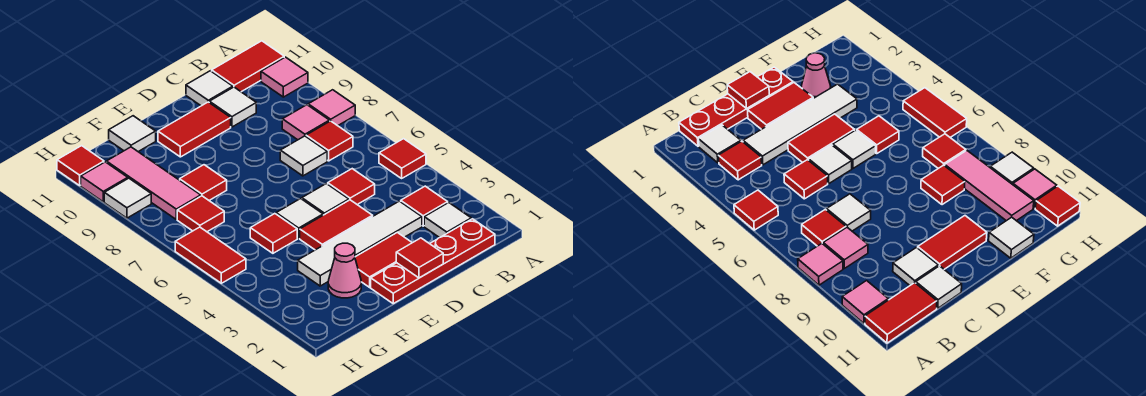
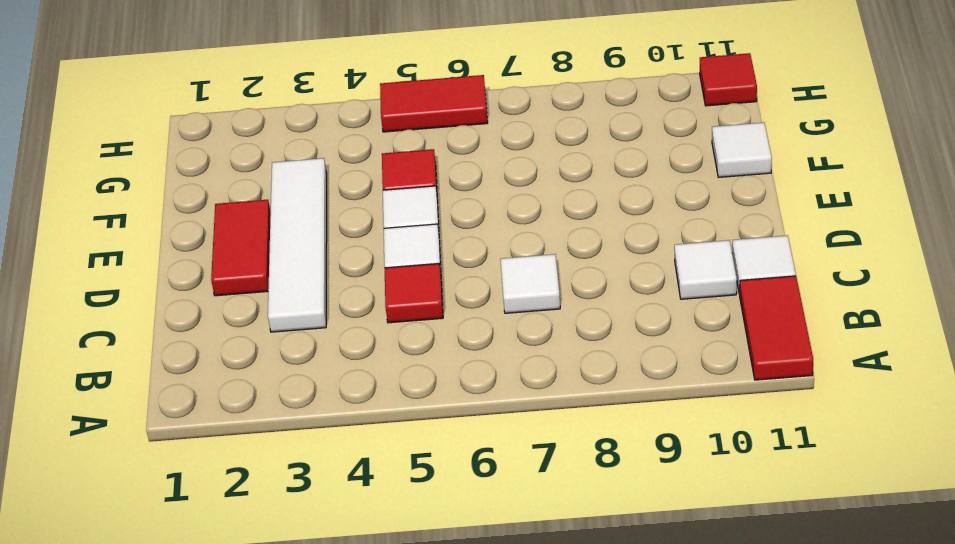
none -> red tile A5 level 1
none -> pink tile A8 level 1
none -> pink tile A10 level 1
none -> red plate B1:E1 level 1

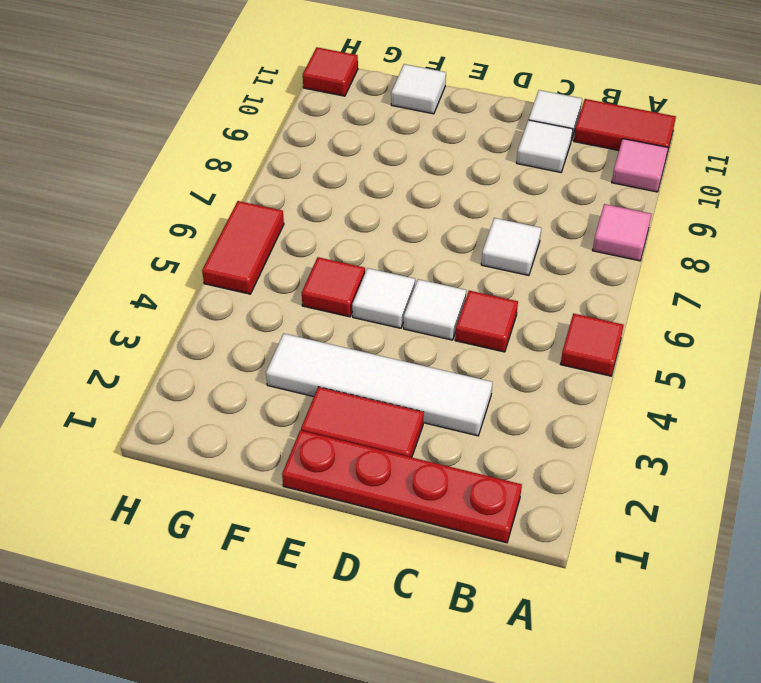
none -> white tile B2 level 1
none -> red tile B3 level 1
none -> red tile B7 level 1
none -> pink tile B8 level 1

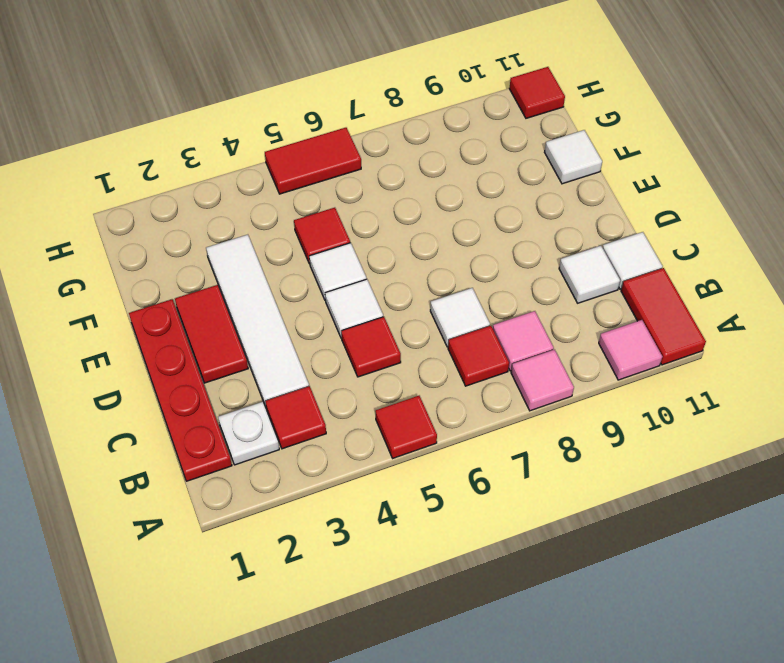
white plate B2 level 1 -> white tile B2 level 1
none -> red tile D4:E4 level 1
none -> red tile D10:E10 level 1
none -> pink cone F2 level 1
none -> red tile F8 level 1

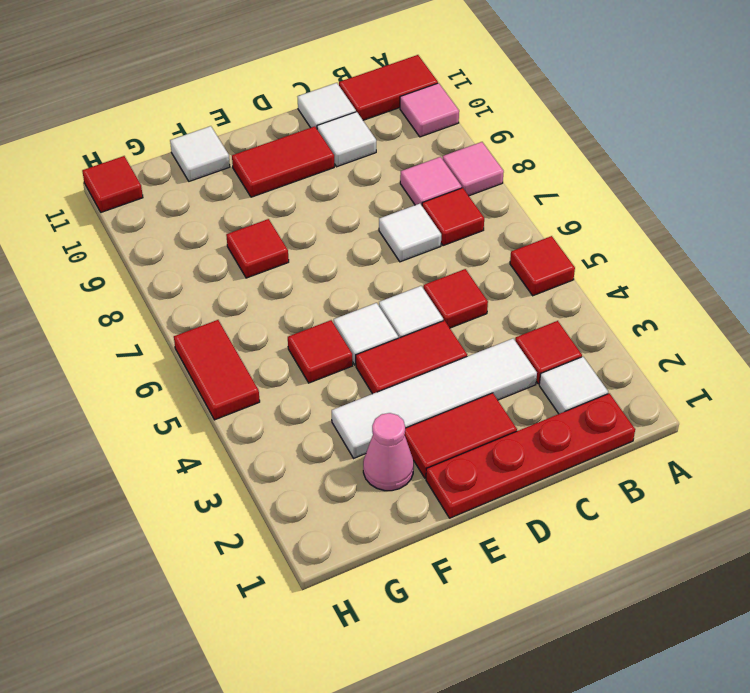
none -> red tile G7 level 1
none -> pink tile G8:G10 level 1
none -> white tile H9 level 1
none -> pink tile H10 level 1

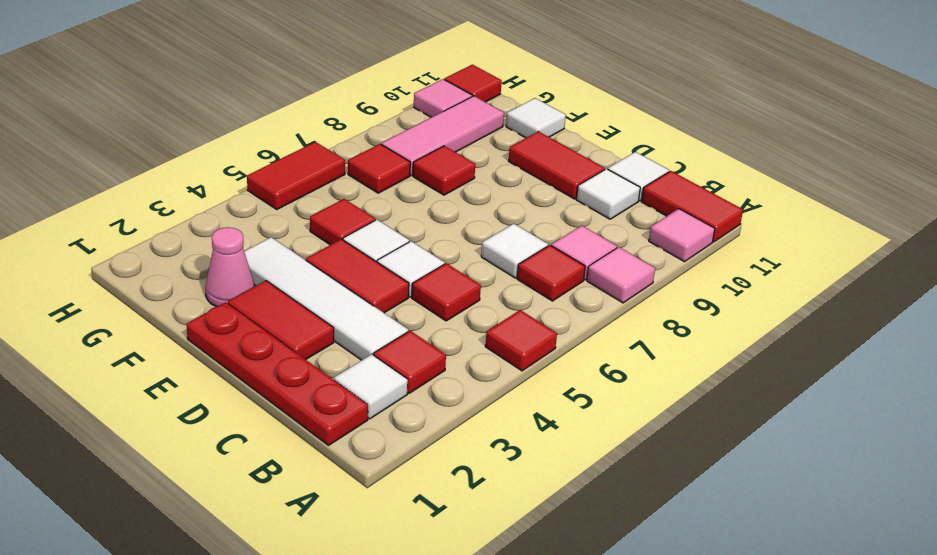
none -> white tile H9 level 1
none -> red tile D1 level 2

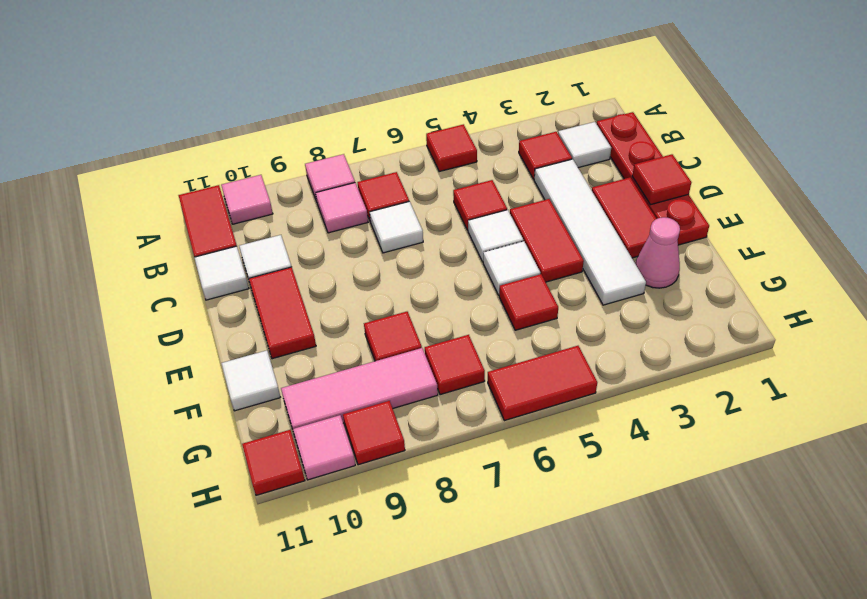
red tile H9 level 1 -> white tile H9 level 1

